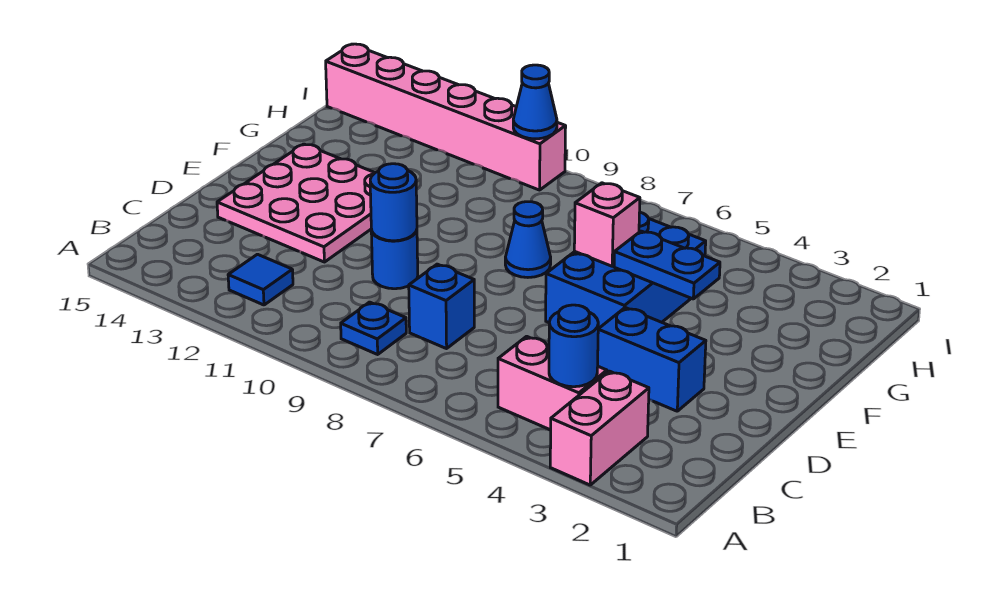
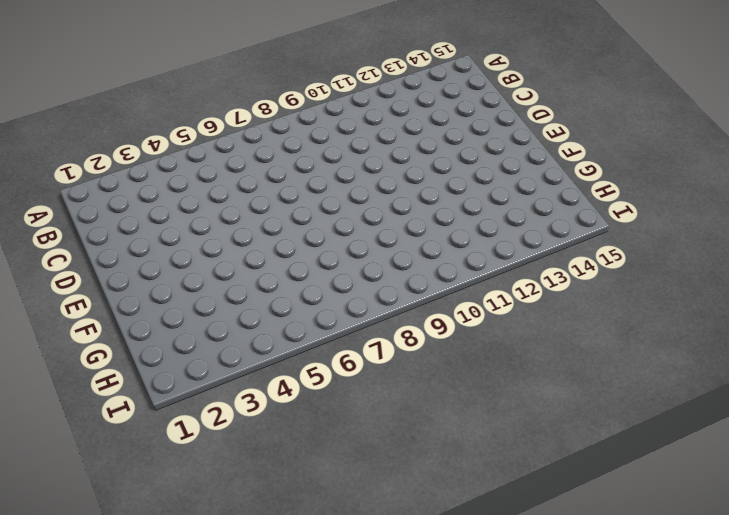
none -> pink brick A3:B3 level 1
none -> pink brick B4:B5 level 1
none -> blue plate B9 level 1

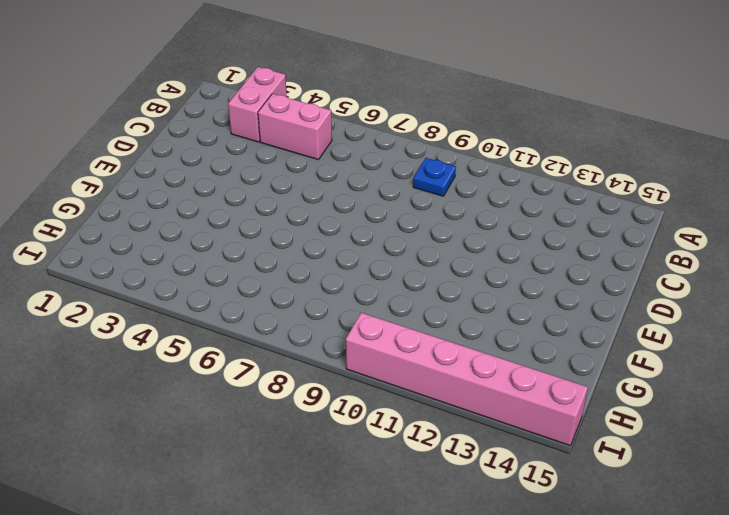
none -> blue tile B12 level 1
none -> blue brick C8 level 1
none -> blue brick D3:D4 level 1

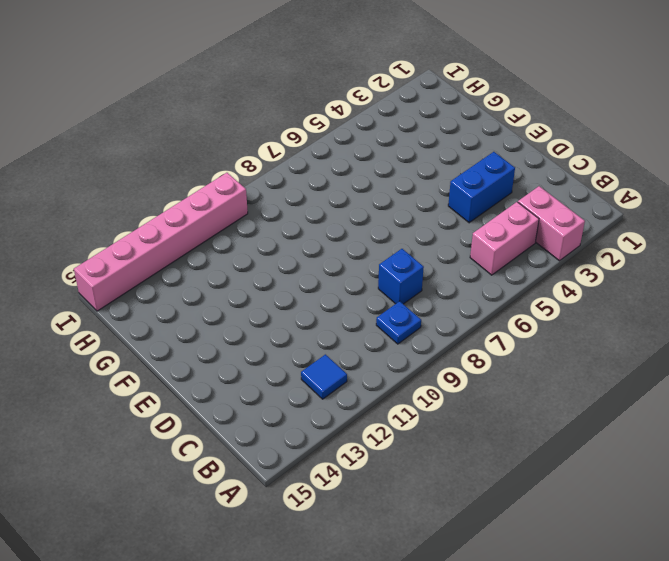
none -> blue round brick D10 level 1
none -> pink plate D12:F14 level 1
none -> blue brick E5:G6 level 1

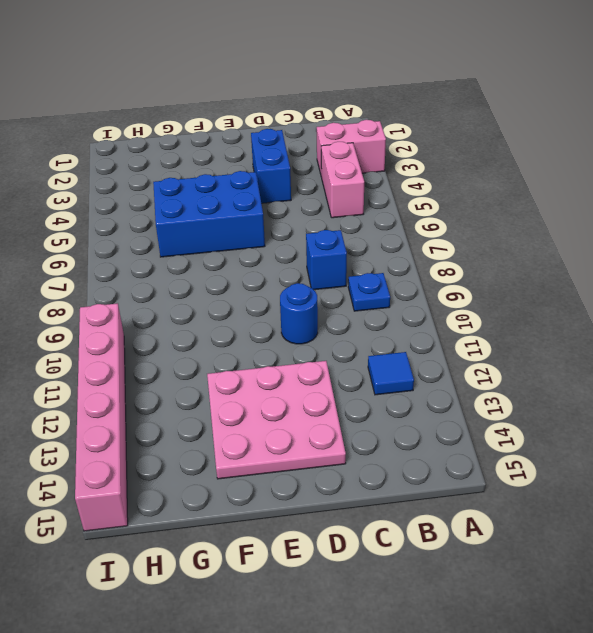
none -> blue cone F8 level 1
none -> blue round brick B4 level 2
none -> blue round brick D10 level 2

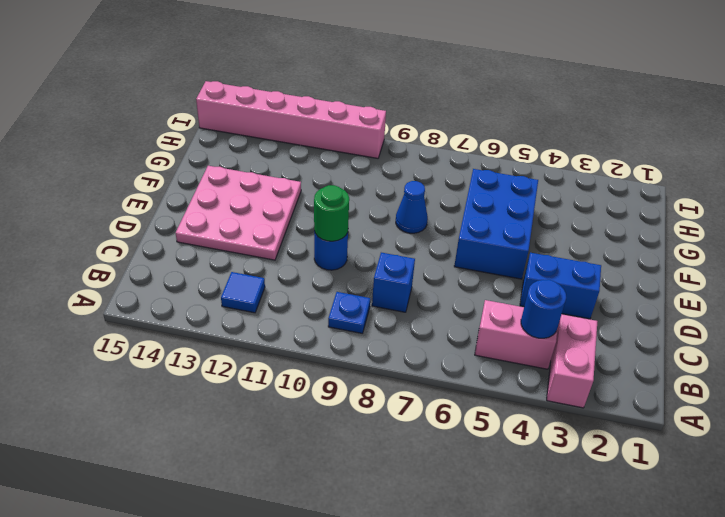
green round brick D10 level 2 -> blue round brick D10 level 2
none -> blue plate F4:F5 level 2
none -> pink brick F6 level 2
none -> blue cone I10 level 2

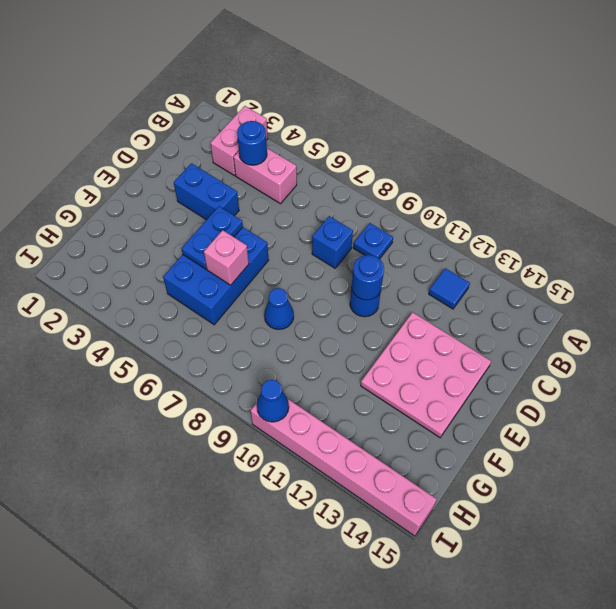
blue plate E5:F5 level 2 -> blue plate F4:F5 level 2

